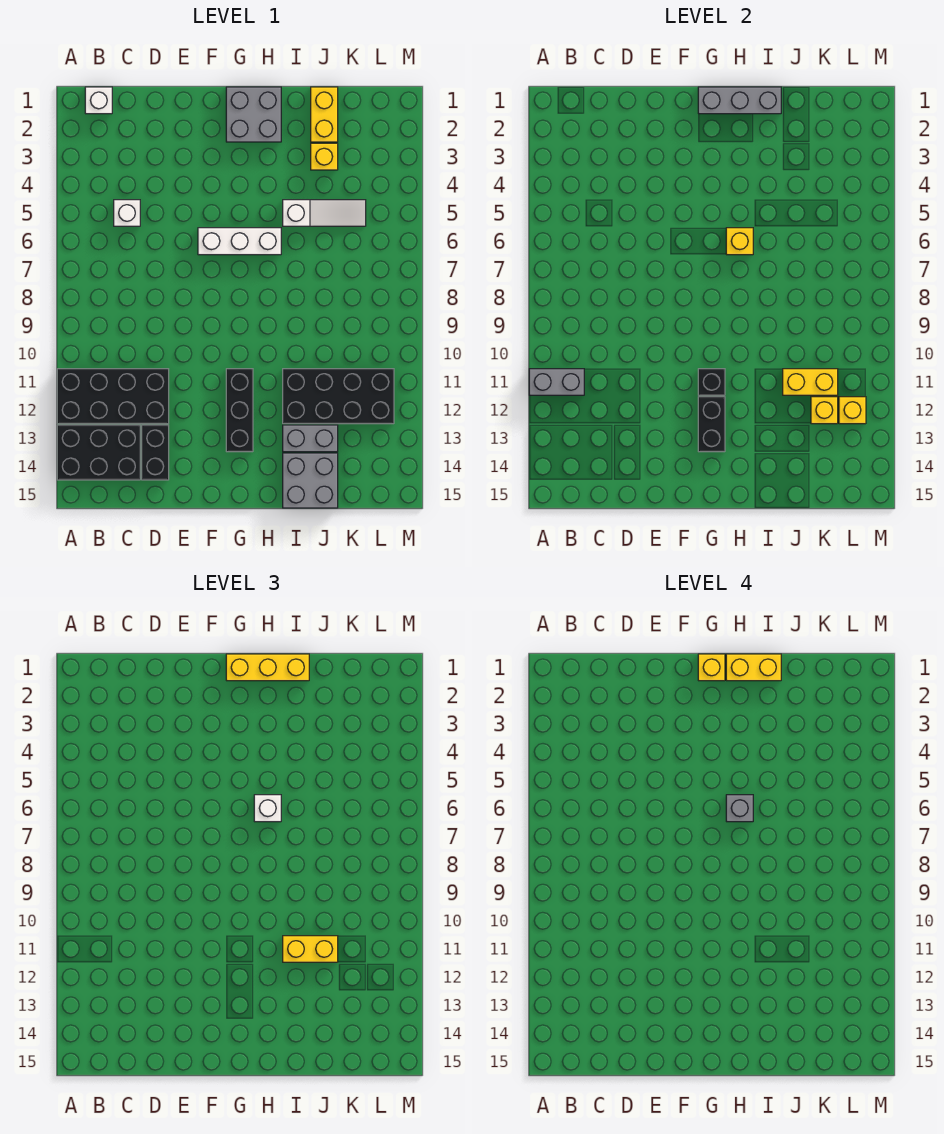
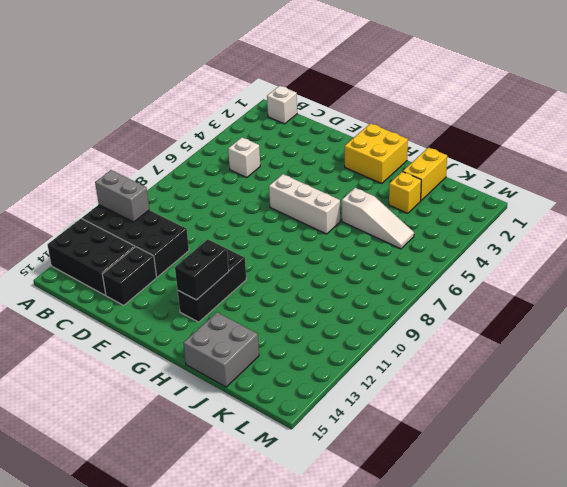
yellow brick G1:H2 level 1 -> grey brick G1:H2 level 1
none -> black brick I11:L12 level 1
none -> grey brick I13:J13 level 1
none -> grey brick G1:I1 level 2

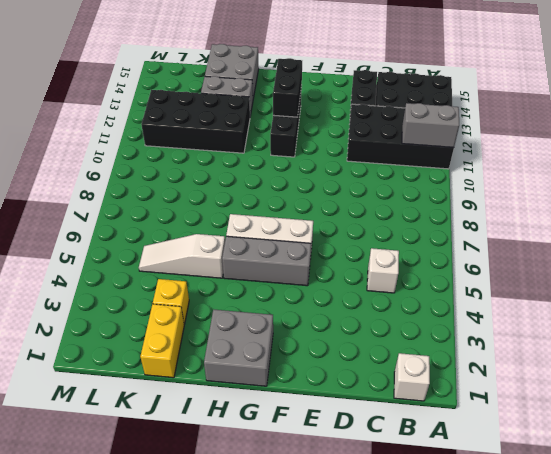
grey brick F5:H5 level 1 -> grey brick G1:I1 level 2
none -> black brick G11 level 2
none -> yellow brick H6 level 2
none -> yellow brick J11:K11 level 2

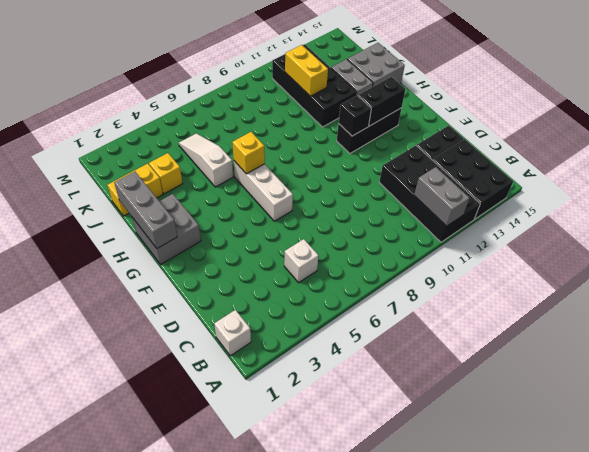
none -> yellow brick K12 level 2
none -> yellow brick L12 level 2
none -> yellow brick G1:I1 level 3

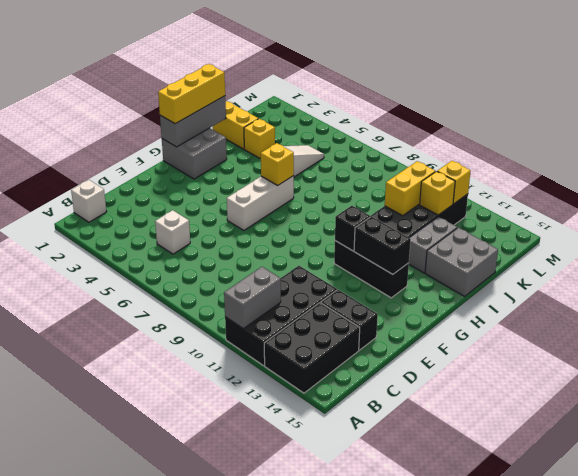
none -> white brick H6 level 3
none -> yellow brick I11:J11 level 3
none -> yellow brick G1 level 4

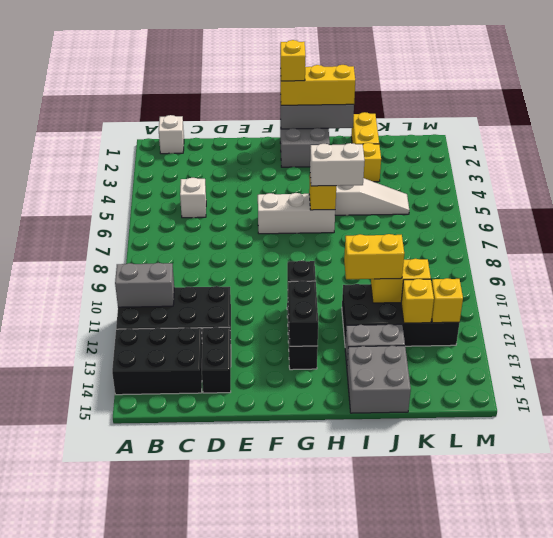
white brick H6:I6 level 3 -> white brick H6 level 3
none -> yellow brick H1:I1 level 4
none -> grey brick H6 level 4

